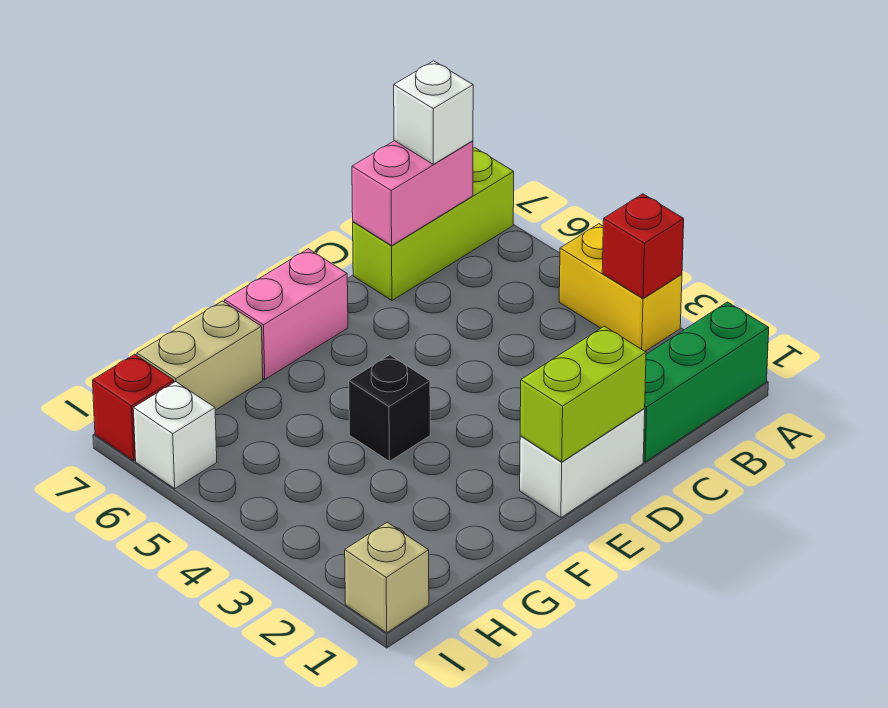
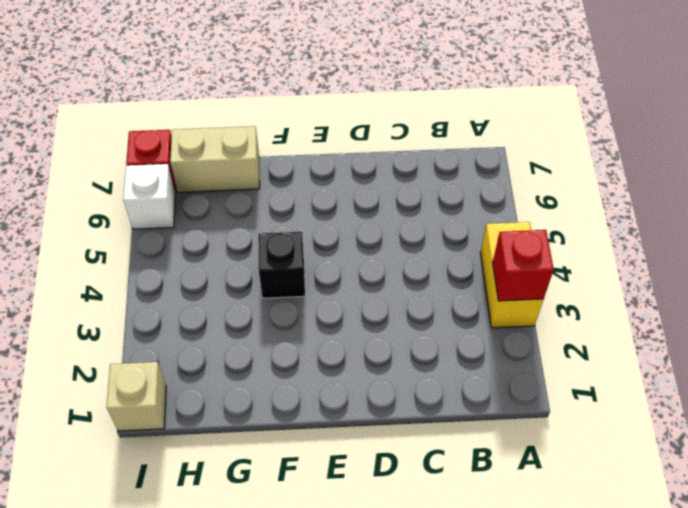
none -> green brick A1:C1 level 1
none -> lime brick A7:C7 level 1
none -> white brick D1:E1 level 1

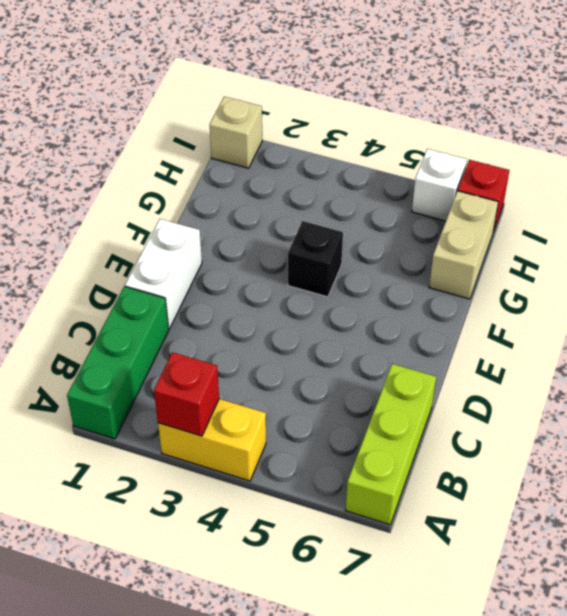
none -> pink brick E7:F7 level 1
none -> pink brick B7:C7 level 2
none -> lime brick D1:E1 level 2

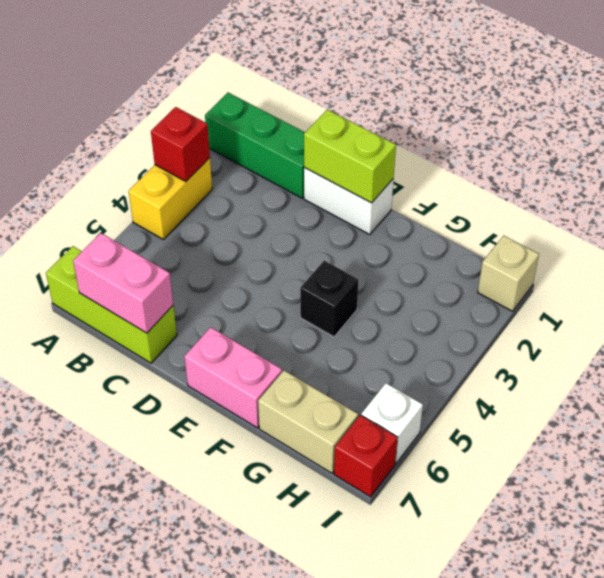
none -> white brick B7 level 3

